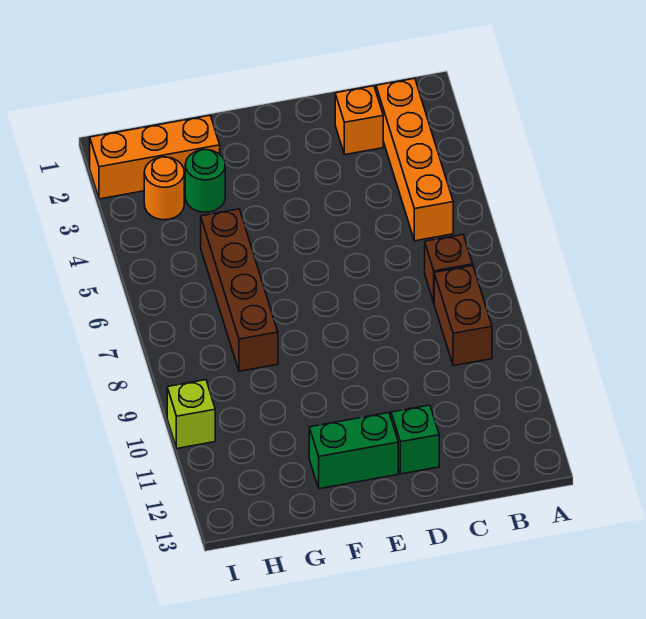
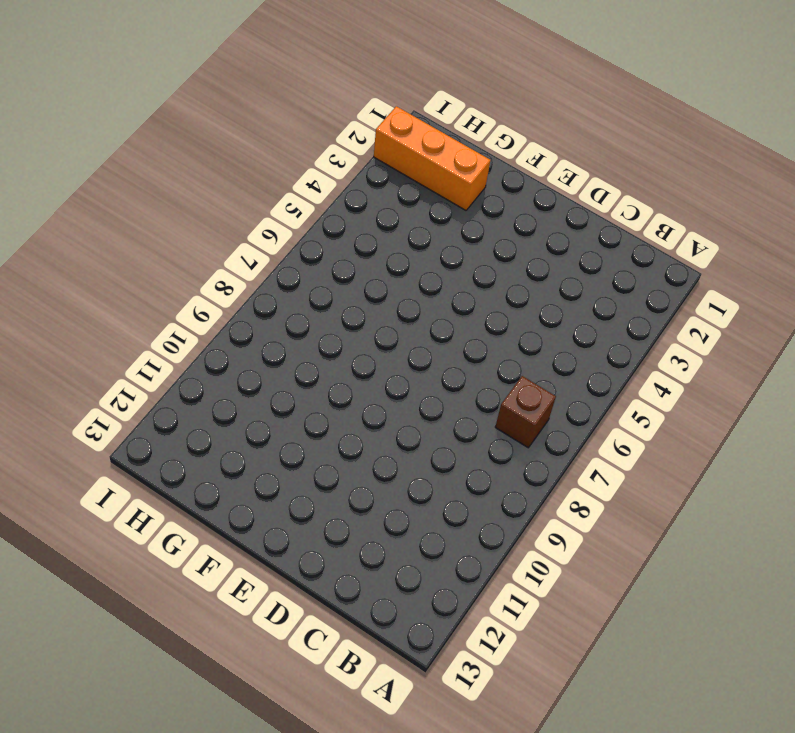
none -> orange brick B2:B5 level 1
none -> brown brick B8:B9 level 1

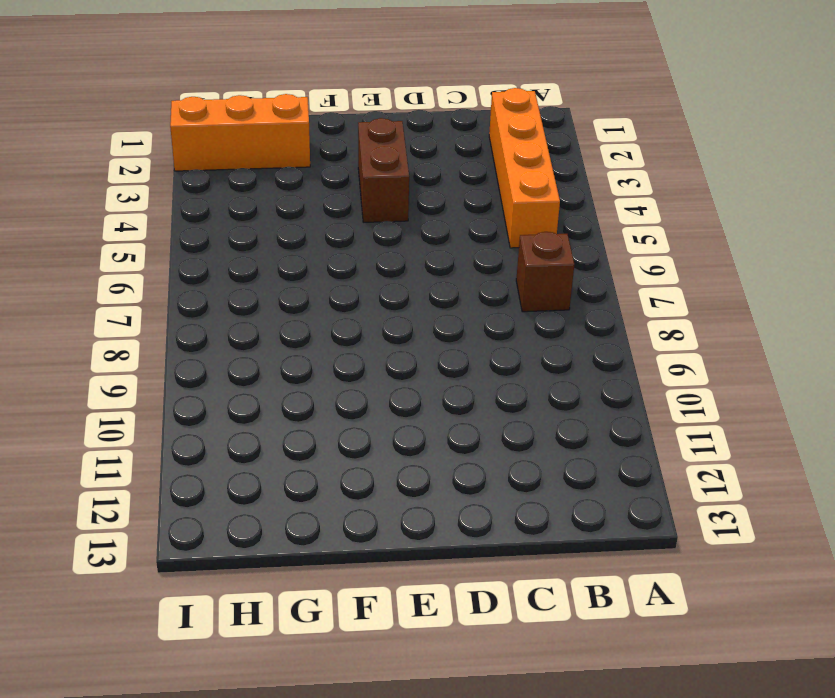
brown brick E3:E4 level 1 -> brown brick B8:B9 level 1
none -> orange brick C2 level 1
none -> green brick D12 level 1

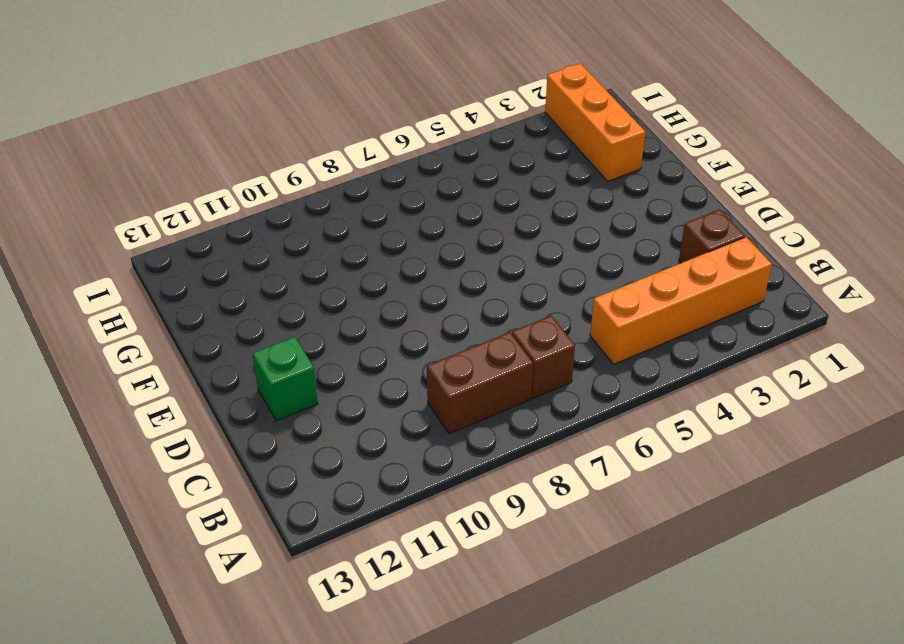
brown brick C2 level 1 -> orange brick C2 level 1
none -> green brick E12:F12 level 1
none -> green round brick G3 level 1

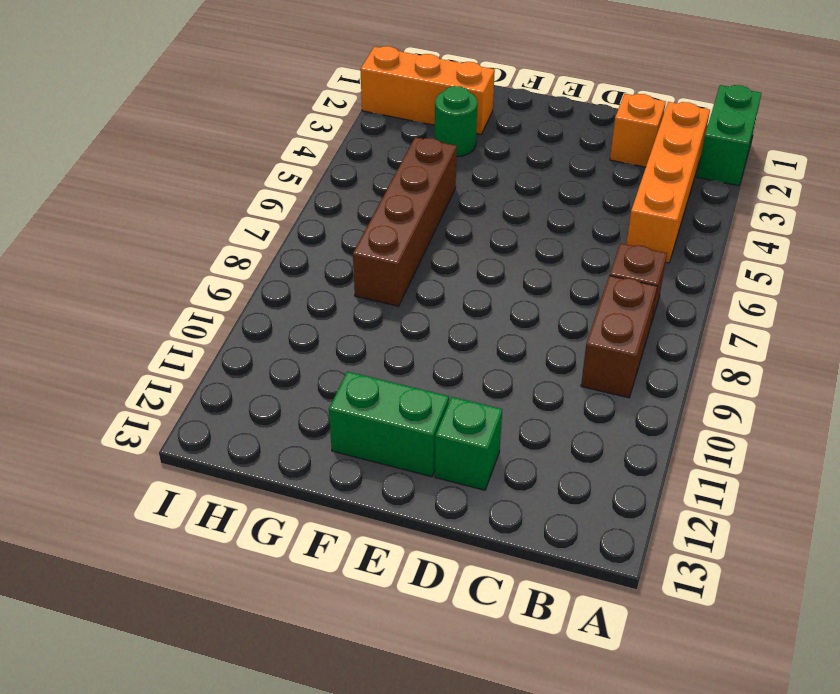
green brick A1:A2 level 1 -> none
none -> orange round brick H3 level 1
none -> lime brick I10 level 1

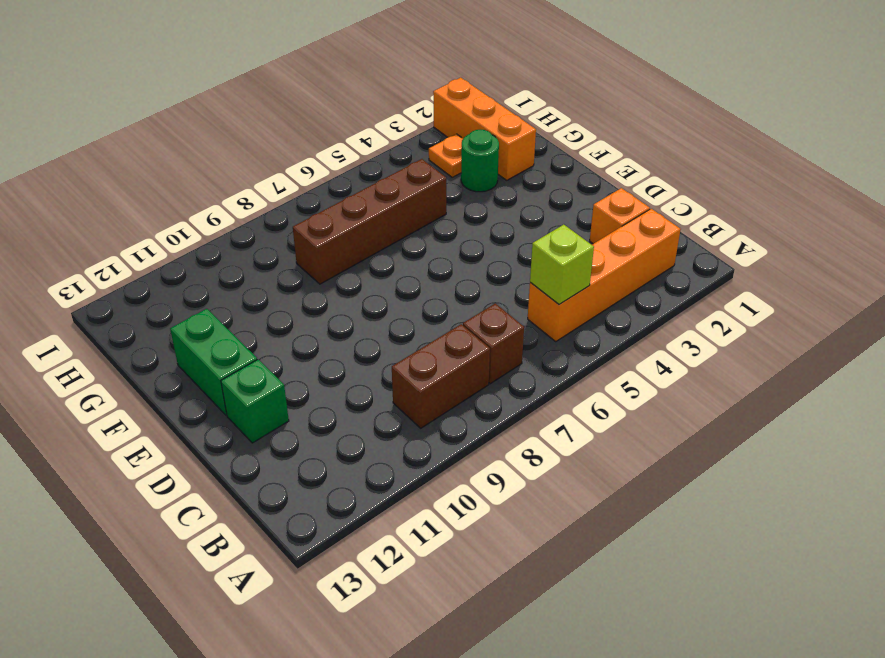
lime brick B5 level 2 -> lime brick I10 level 1
orange plate H3 level 1 -> orange round brick H3 level 1

